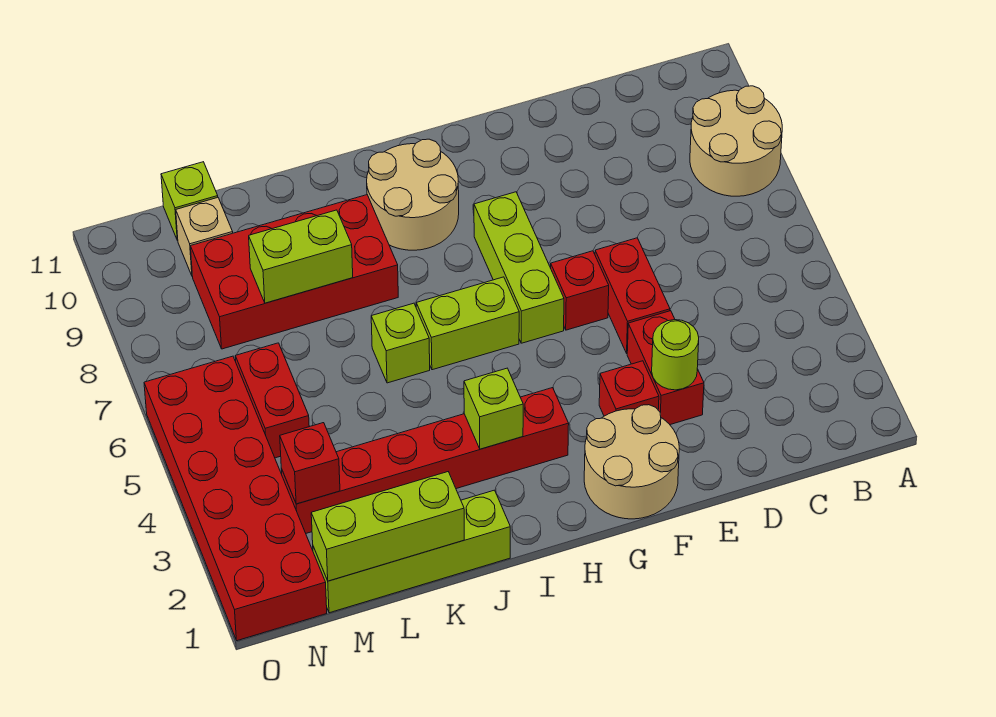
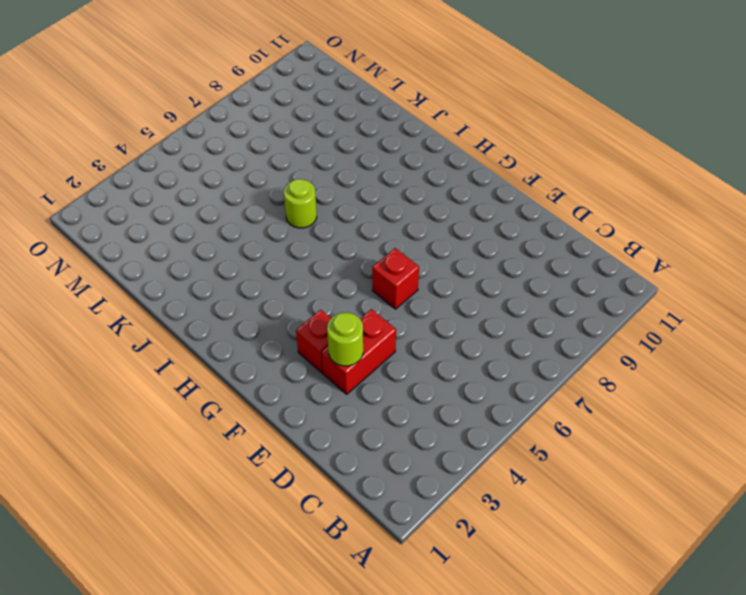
lime round brick J6 level 1 -> lime brick J6 level 1
none -> tan round brick A8:B9 level 1
none -> red brick E5:E6 level 1
none -> tan round brick F1:G2 level 1

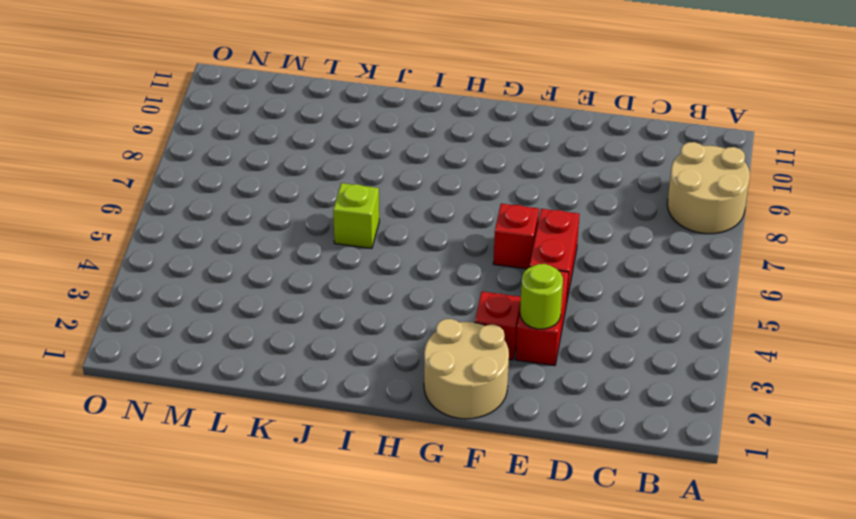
none -> lime brick G6:G8 level 1
none -> red brick H3:M3 level 1
none -> lime brick H6:I6 level 1

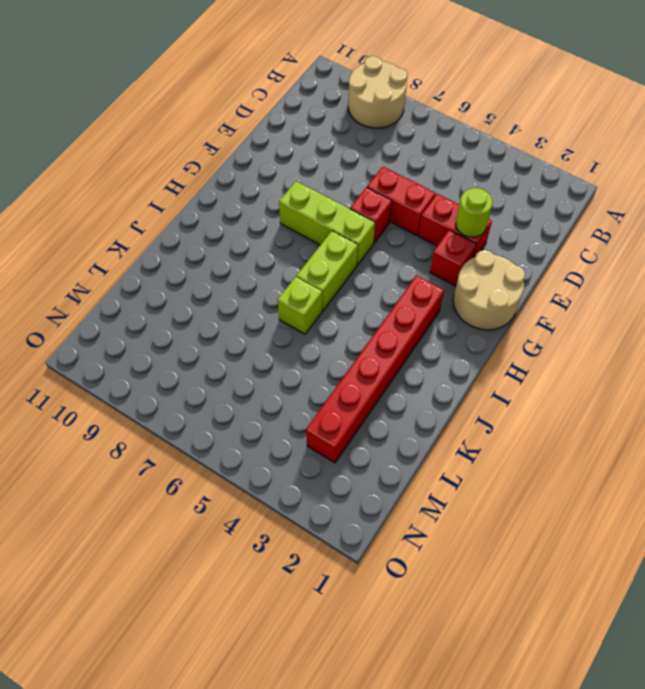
none -> tan round brick H9:I10 level 1
none -> lime brick J1:M1 level 1
none -> red brick J8:M9 level 1

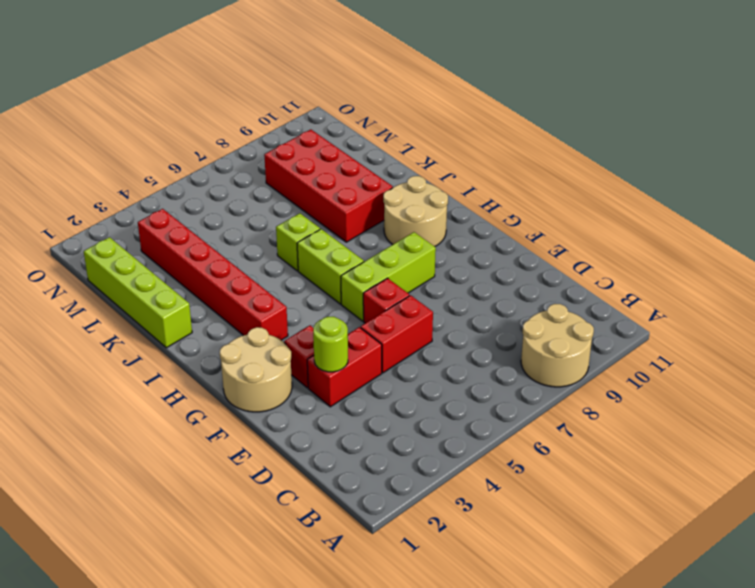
none -> red brick M5:M6 level 1
none -> tan brick M10 level 1
none -> lime brick M11 level 1

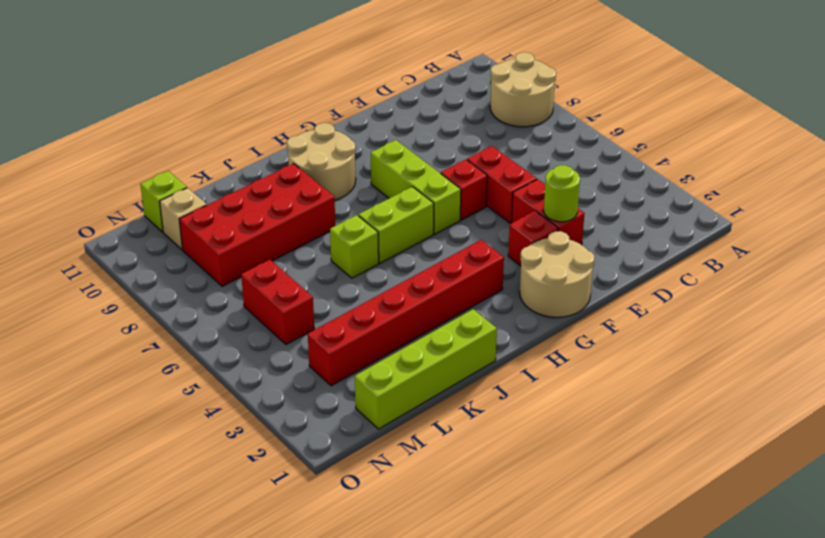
none -> red brick N1:O6 level 1
none -> lime brick I3 level 2
none -> lime brick K1:M1 level 2

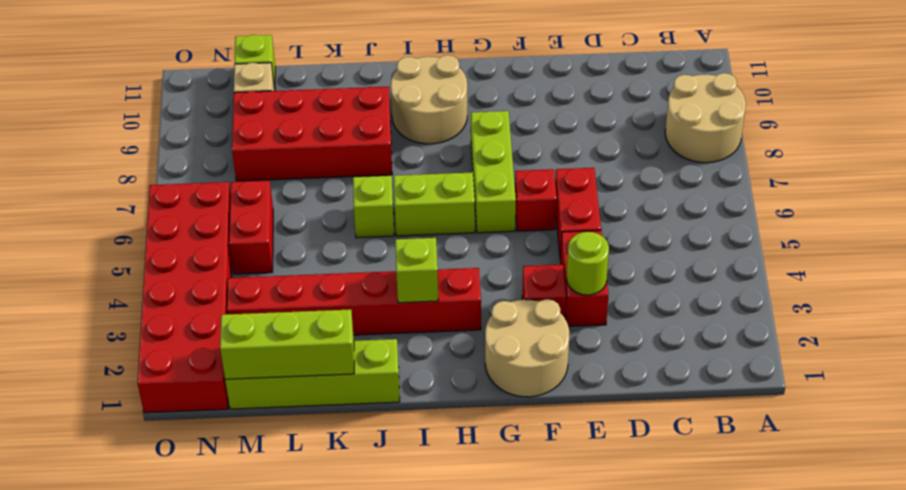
none -> lime brick K8:L8 level 2
none -> red brick M3 level 2

